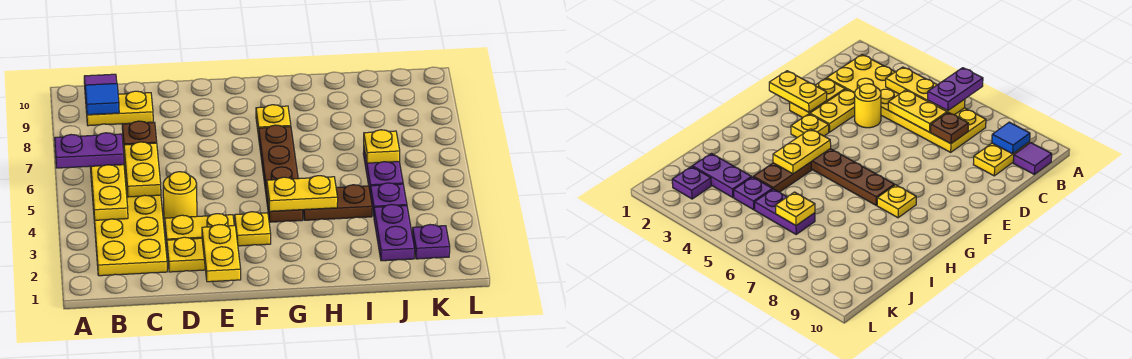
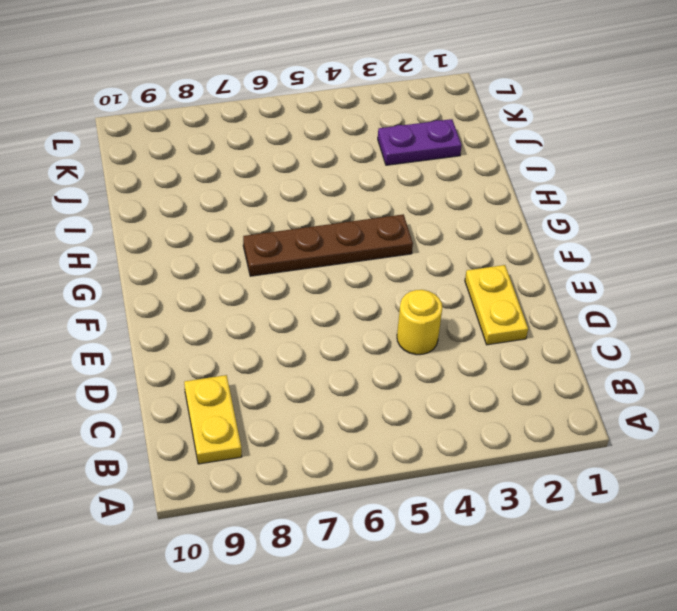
none -> yellow plate B2:C7 level 1
none -> purple tile B10 level 1
none -> yellow plate D3:E3 level 1

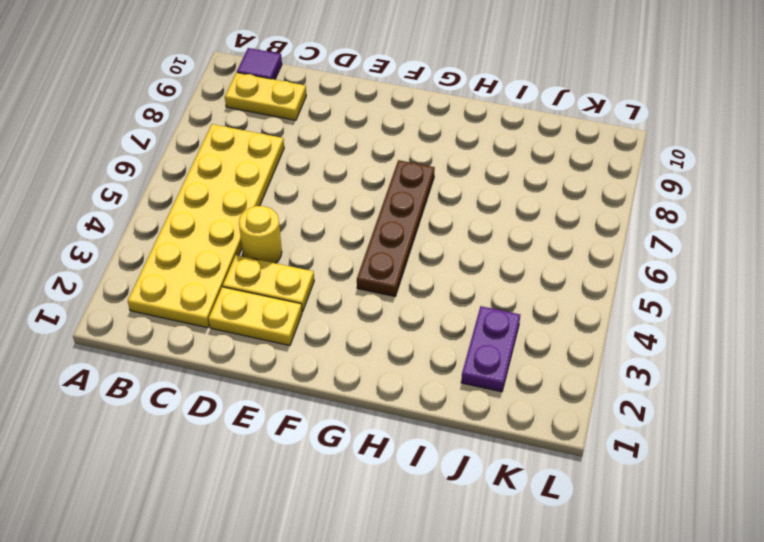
none -> yellow plate F3 level 1
none -> yellow plate G8 level 1
none -> brown plate H4:I4 level 1

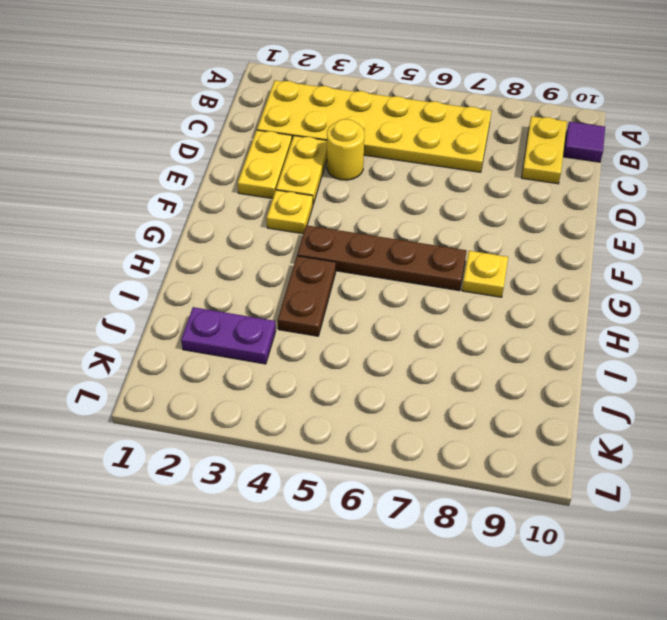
none -> purple plate J4 level 1
none -> purple plate J5:J6 level 1
none -> purple plate K2 level 1

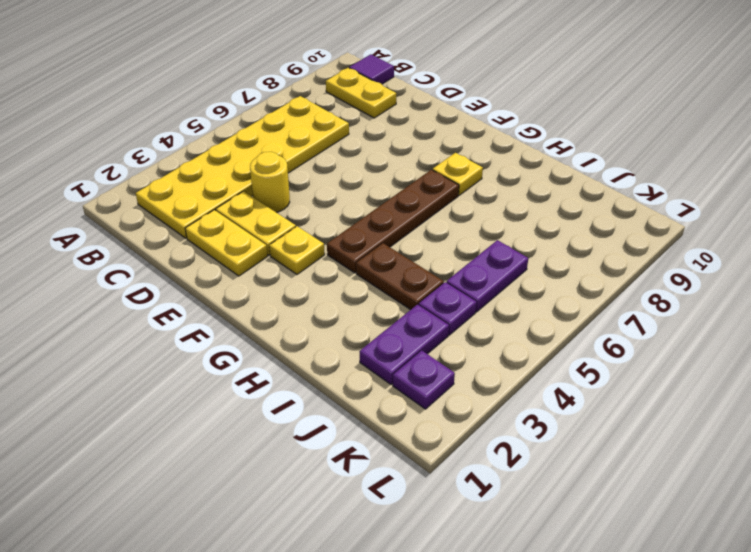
none -> yellow plate B4:B6 level 2
none -> blue tile B9 level 2
none -> yellow plate C5:C6 level 2

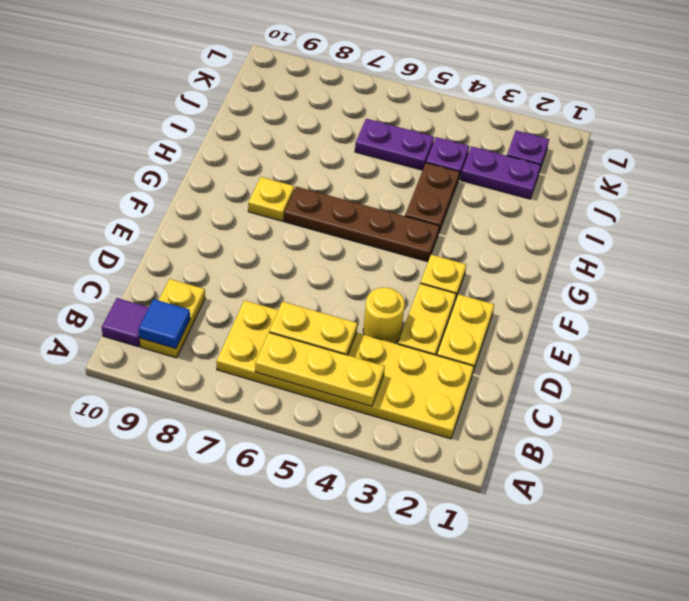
none -> brown plate C7 level 2
none -> yellow plate E1:E2 level 2
none -> yellow plate G4:H4 level 2

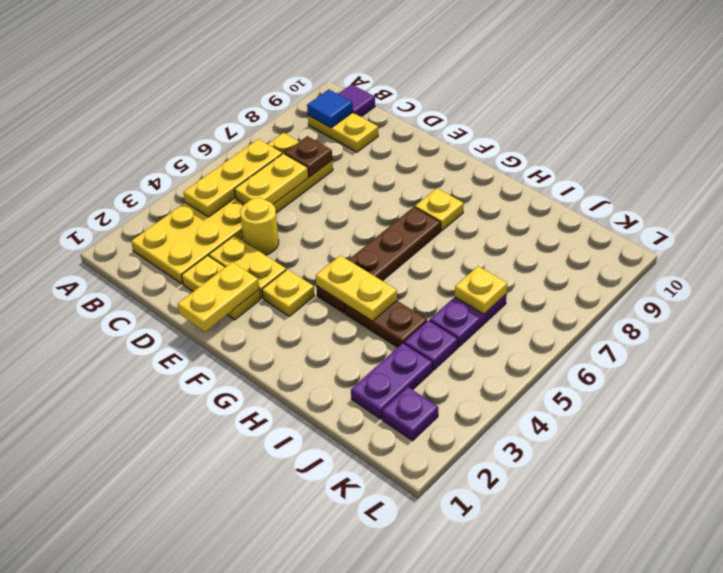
none -> purple plate A6:B6 level 3

